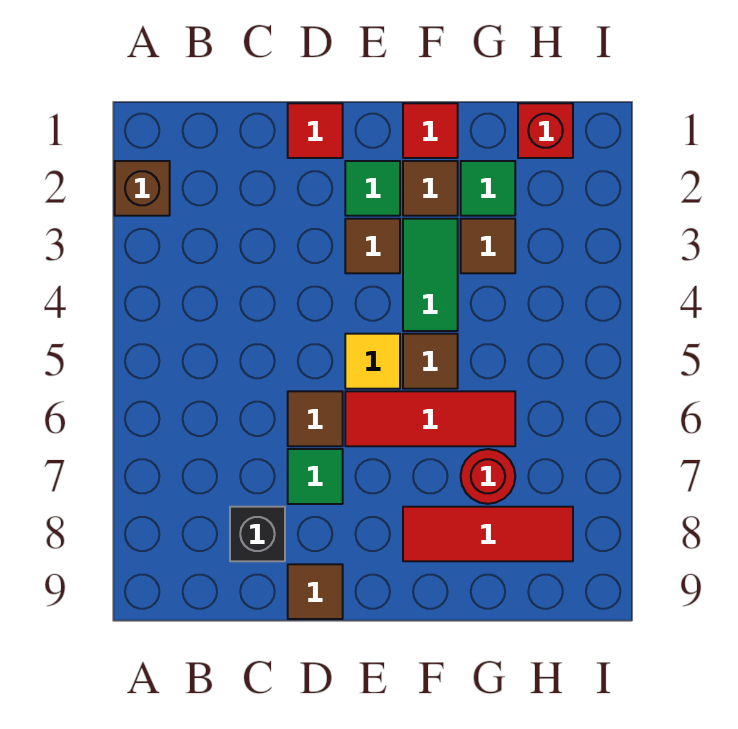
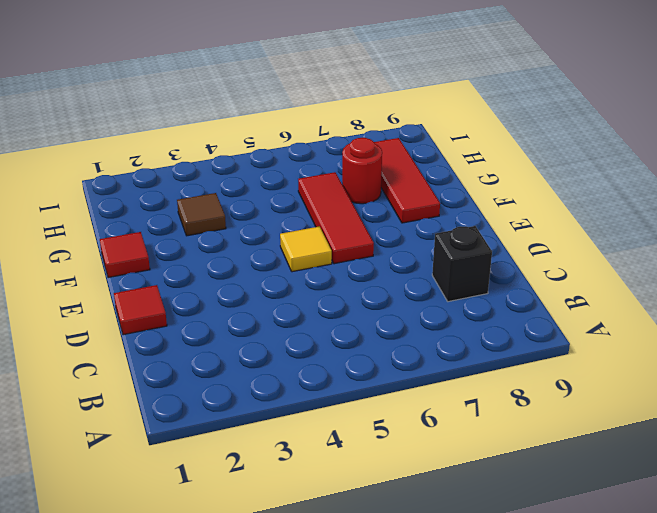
none -> brown brick A2 level 1
none -> brown tile D6 level 1
none -> green tile D7 level 1

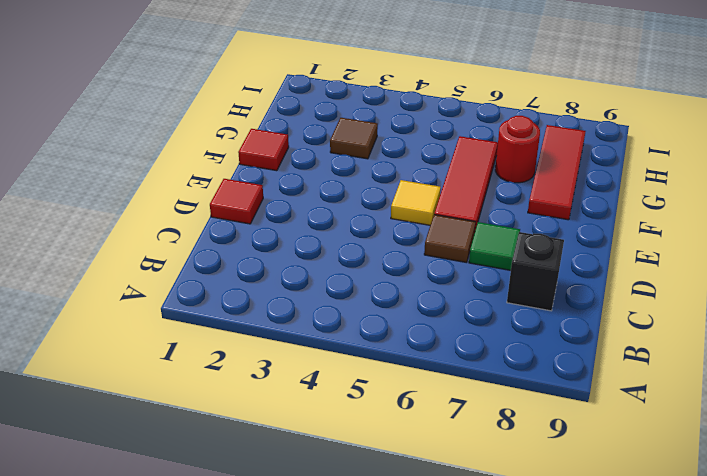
none -> brown brick A2 level 1
none -> brown tile D9 level 1
none -> green tile E2 level 1

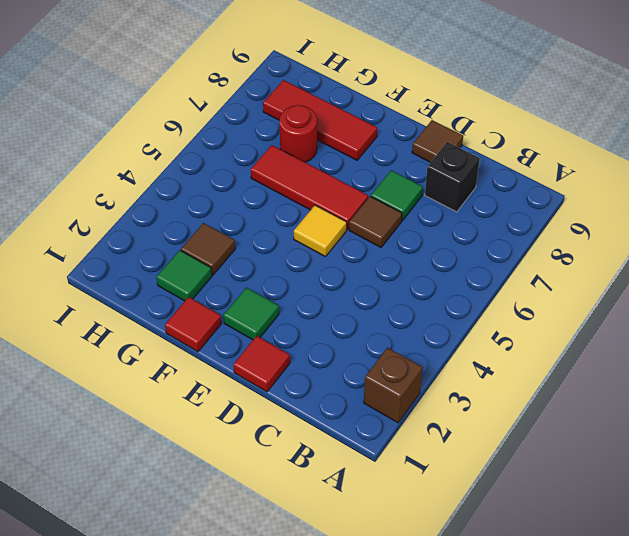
none -> brown tile E3 level 1
none -> brown tile F2 level 1
none -> green tile F3:F4 level 1

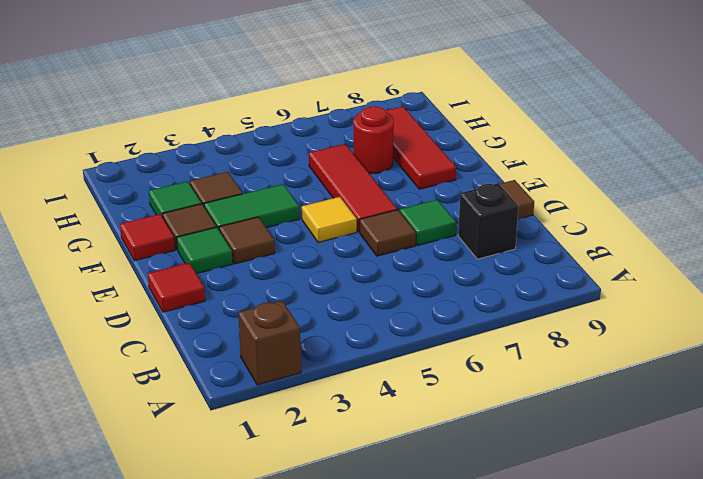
none -> brown tile F5 level 1
none -> red brick H1 level 1

